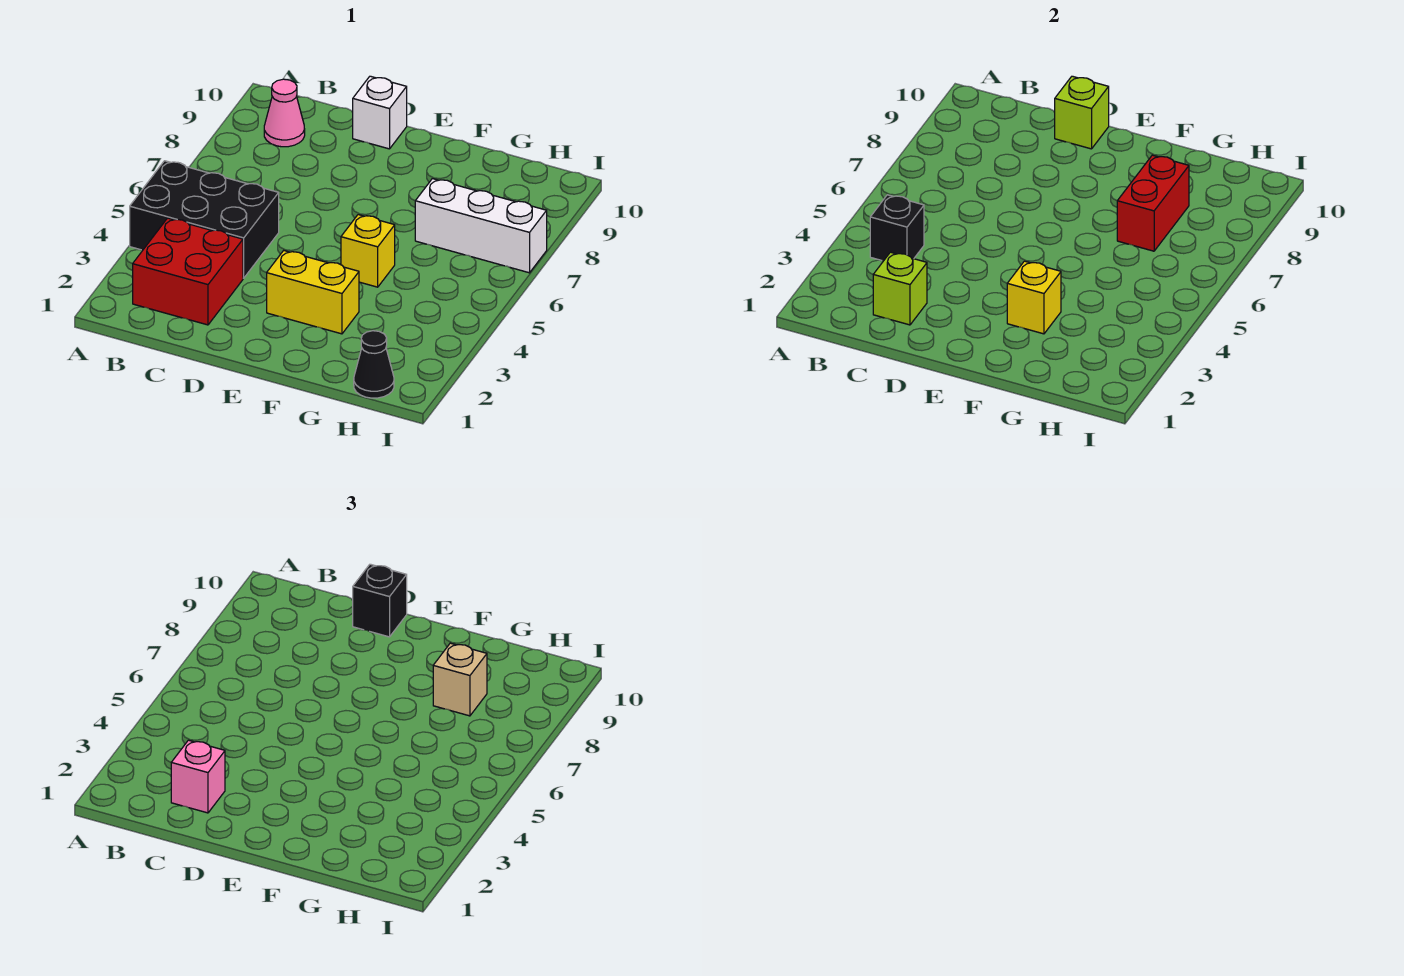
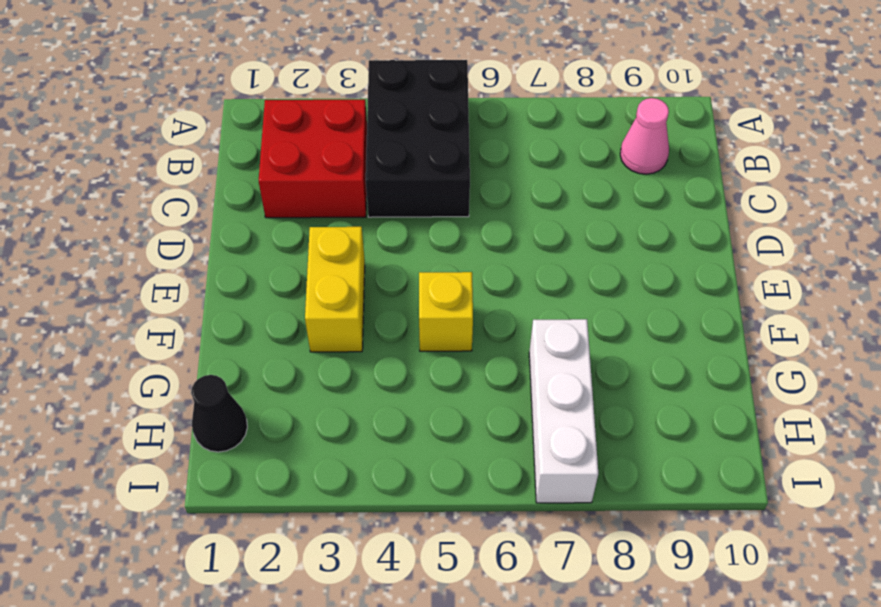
none -> white brick D10 level 1
none -> black brick B4 level 2
none -> lime brick C2 level 2

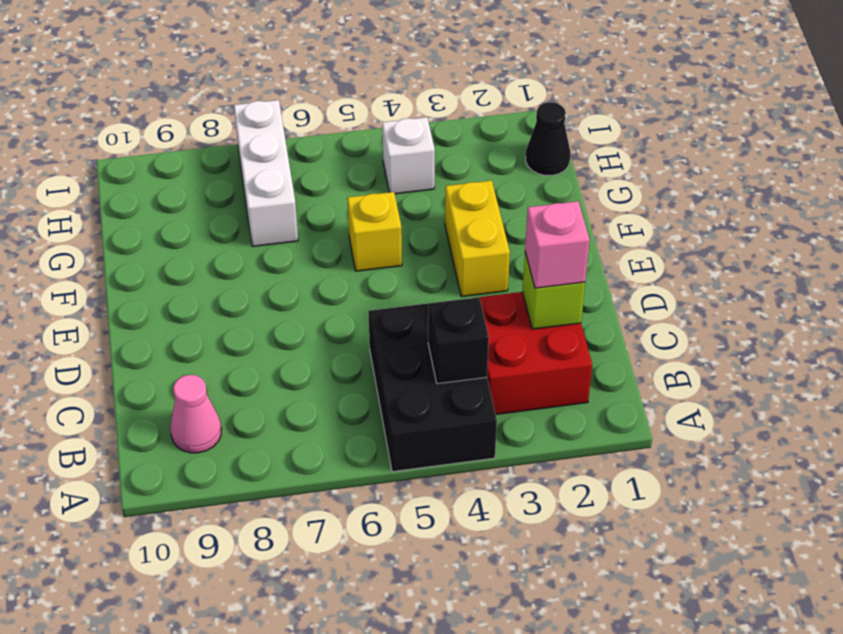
white brick H4 level 1 -> white brick D10 level 1
none -> lime brick D10 level 2
none -> yellow brick F3 level 2
none -> red brick G7:G8 level 2

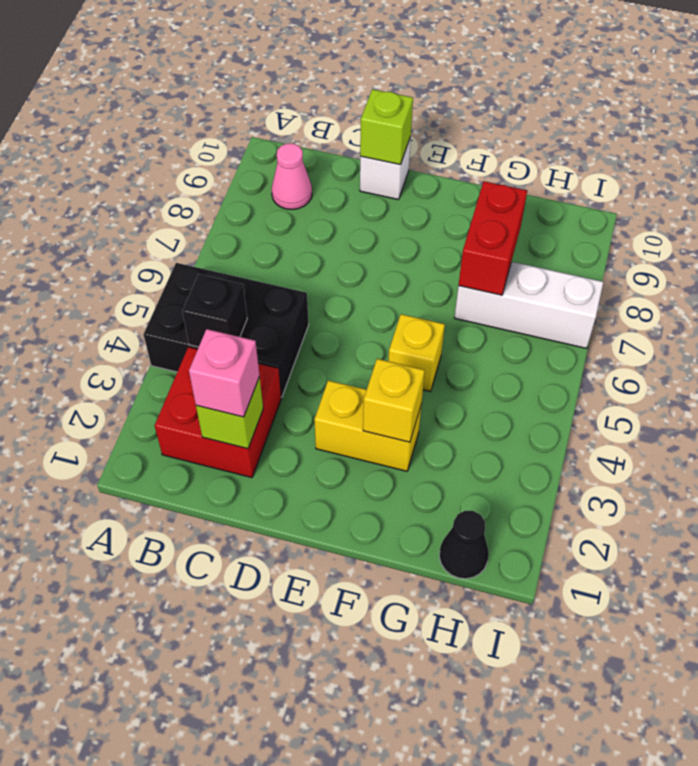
none -> black brick D10 level 3
none -> tan brick G8 level 3

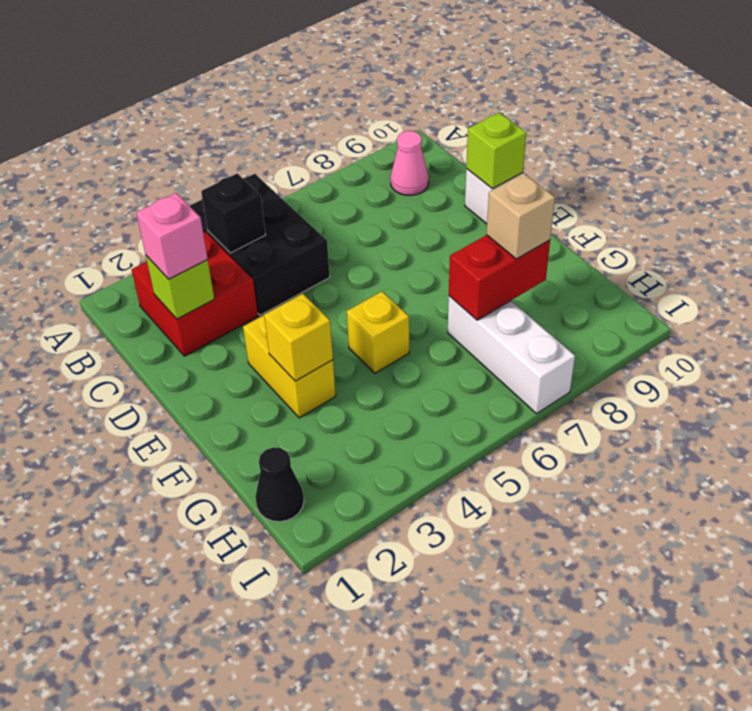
none -> black brick D10 level 3

